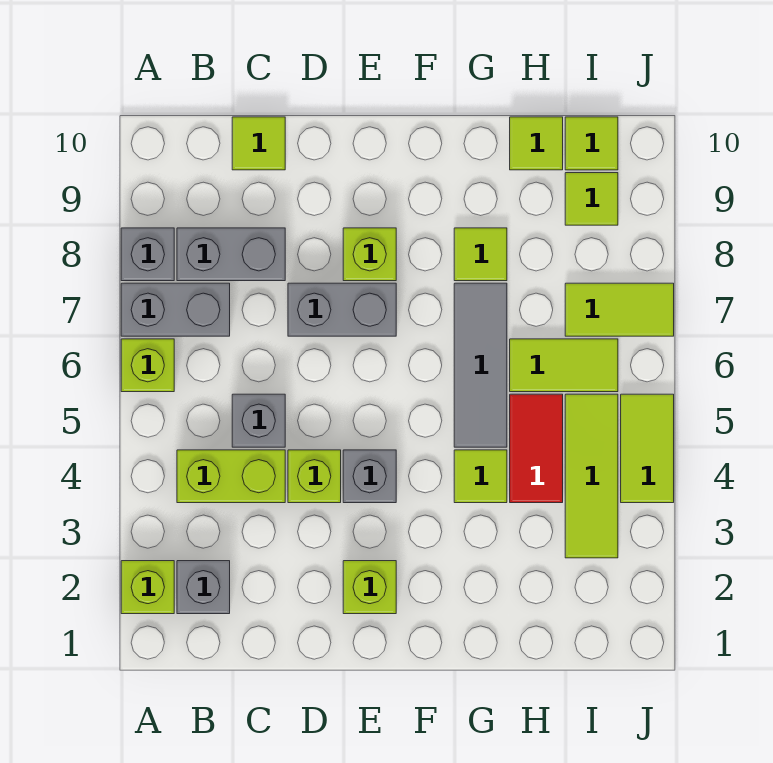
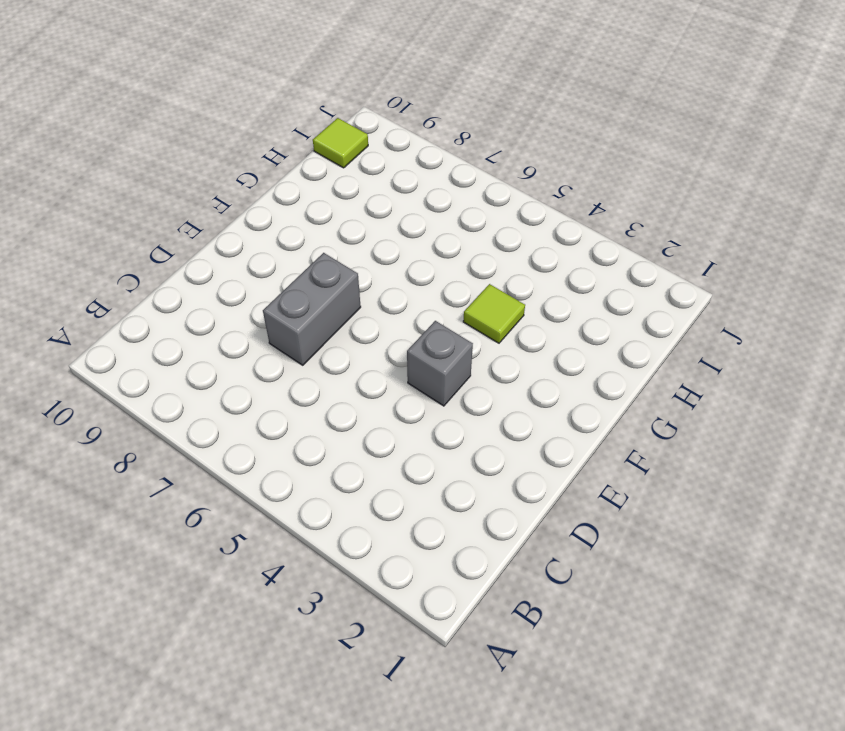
none -> lime brick A2 level 1
none -> lime brick A6 level 1
none -> grey brick A7:B7 level 1

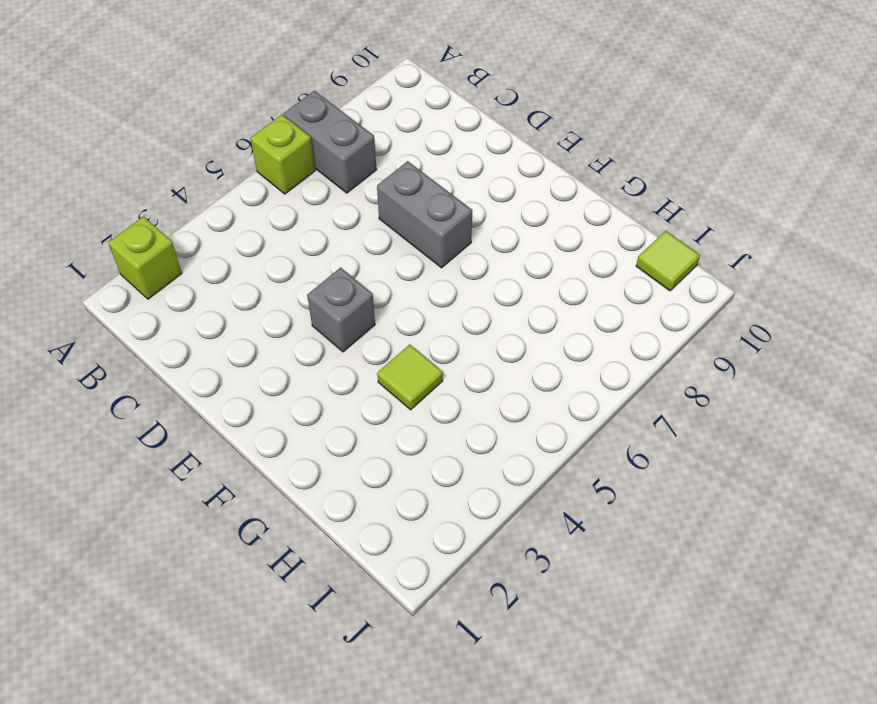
none -> grey brick A8 level 1
none -> grey brick B2 level 1
none -> lime brick B4:C4 level 1

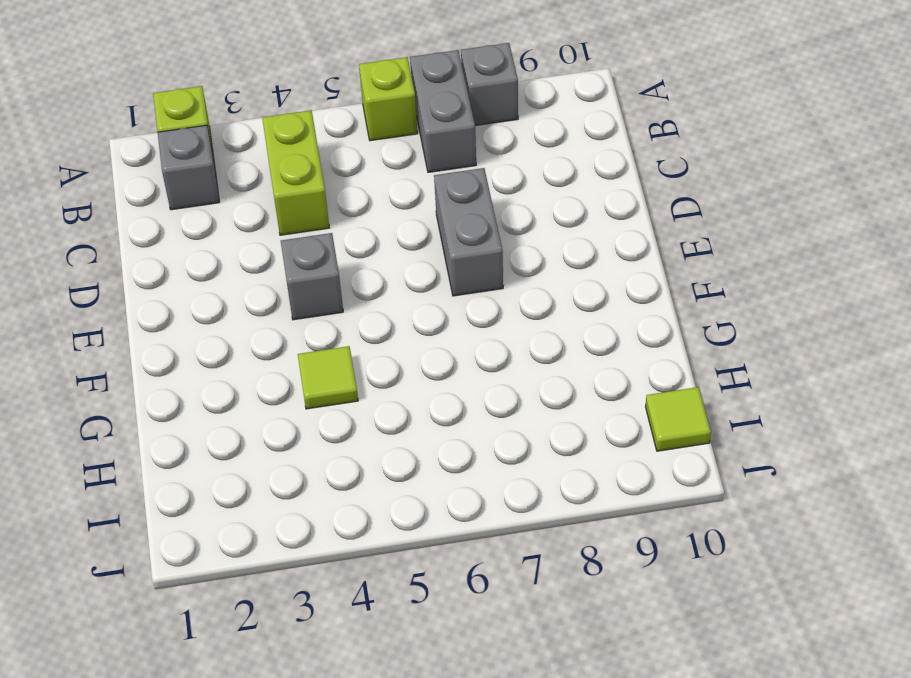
none -> grey brick B8:C8 level 1
none -> grey brick C5 level 1
none -> lime tile C10 level 1

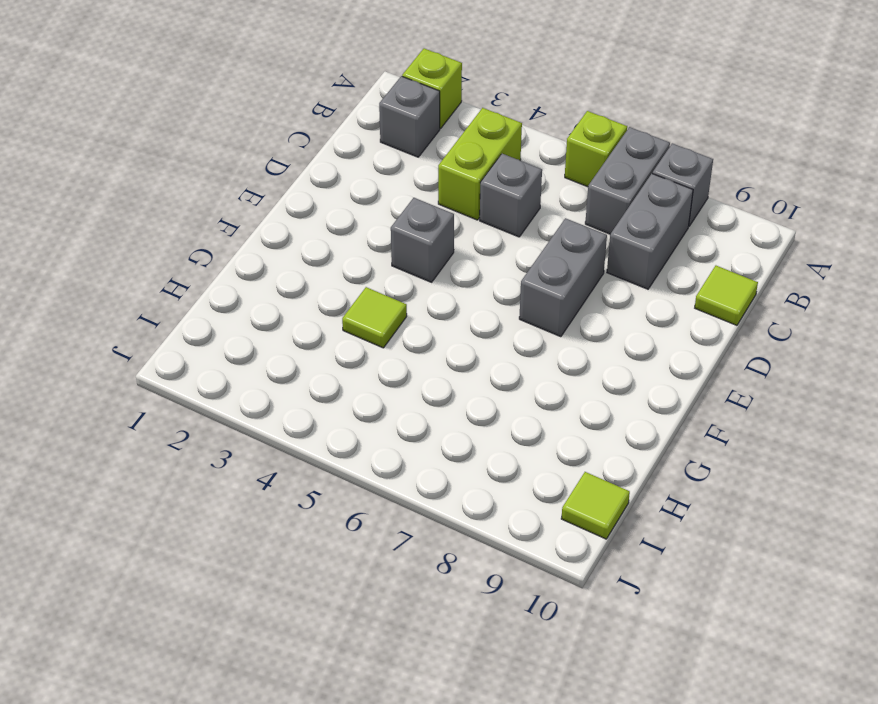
none -> lime brick D4 level 1
none -> lime brick E2 level 1
none -> lime brick E8 level 1

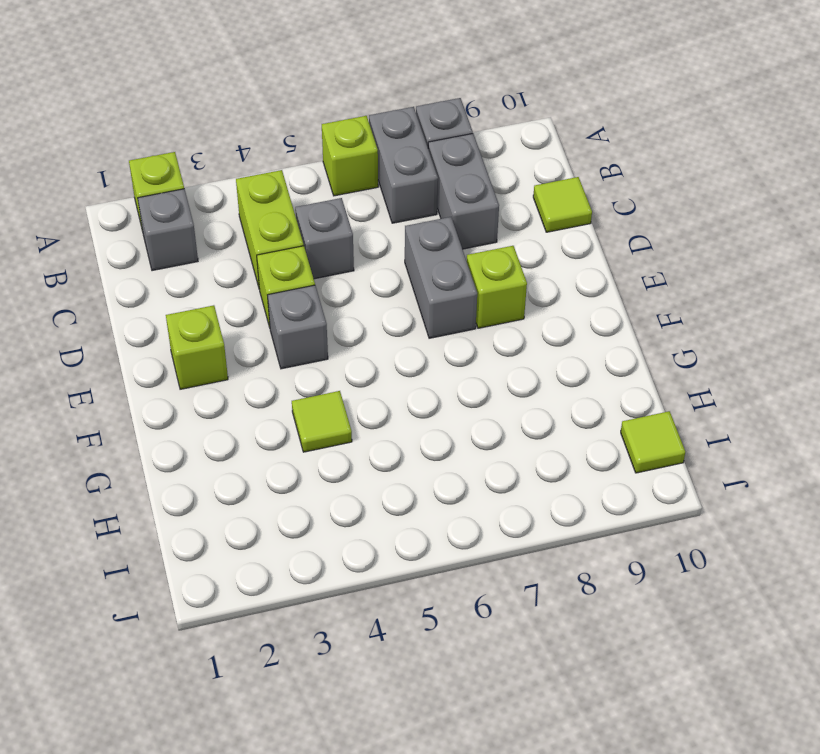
none -> grey tile G5:G7 level 1
none -> lime tile G8 level 1
none -> red tile H4:H5 level 1

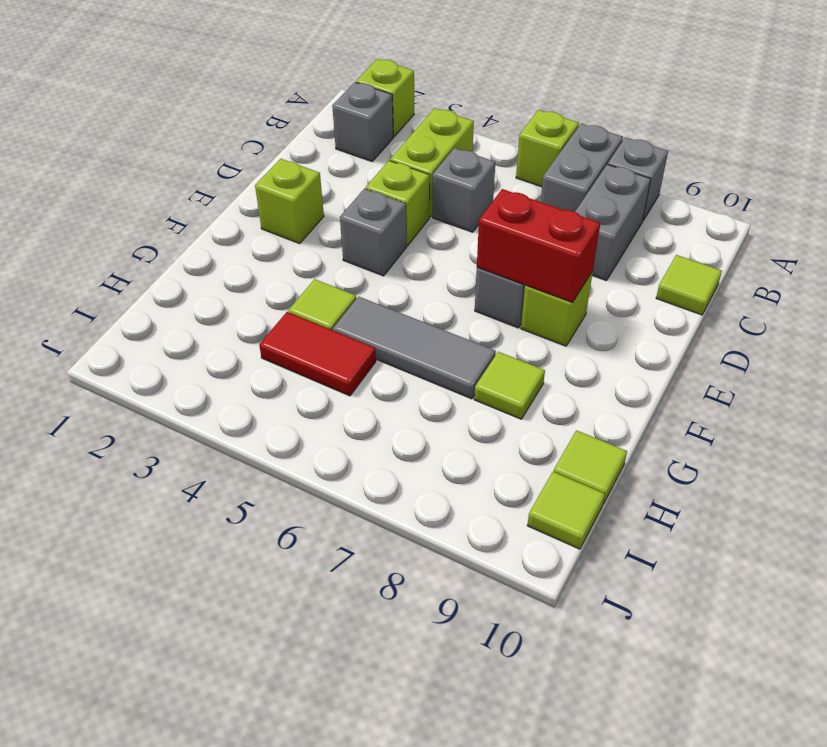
red brick E7:E8 level 2 -> none
none -> lime tile H6:I6 level 1
none -> lime tile I3:I5 level 1
none -> lime tile I7:J7 level 1

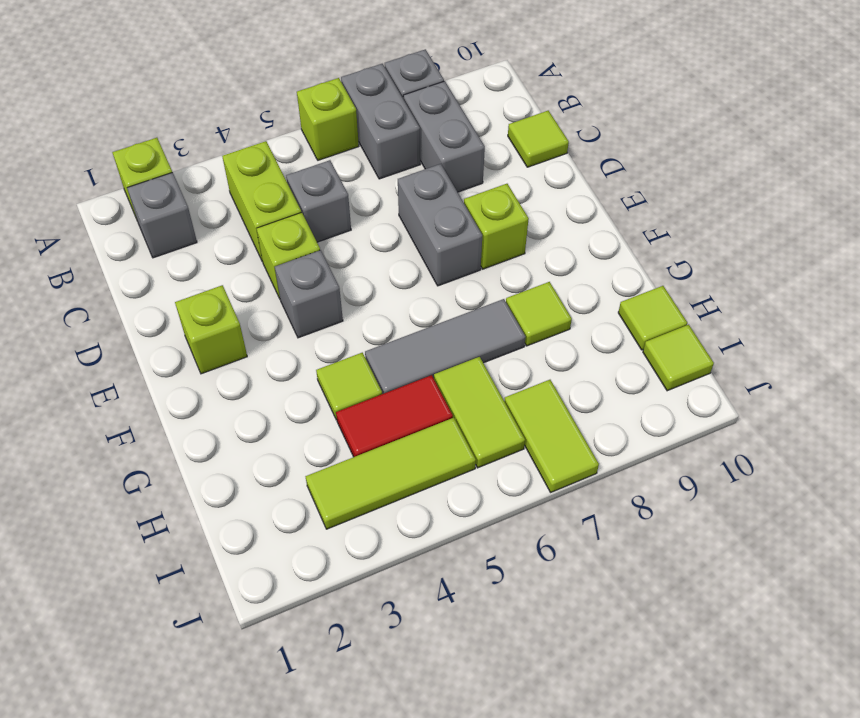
none -> lime tile I9 level 1
none -> lime tile J4:J5 level 1

